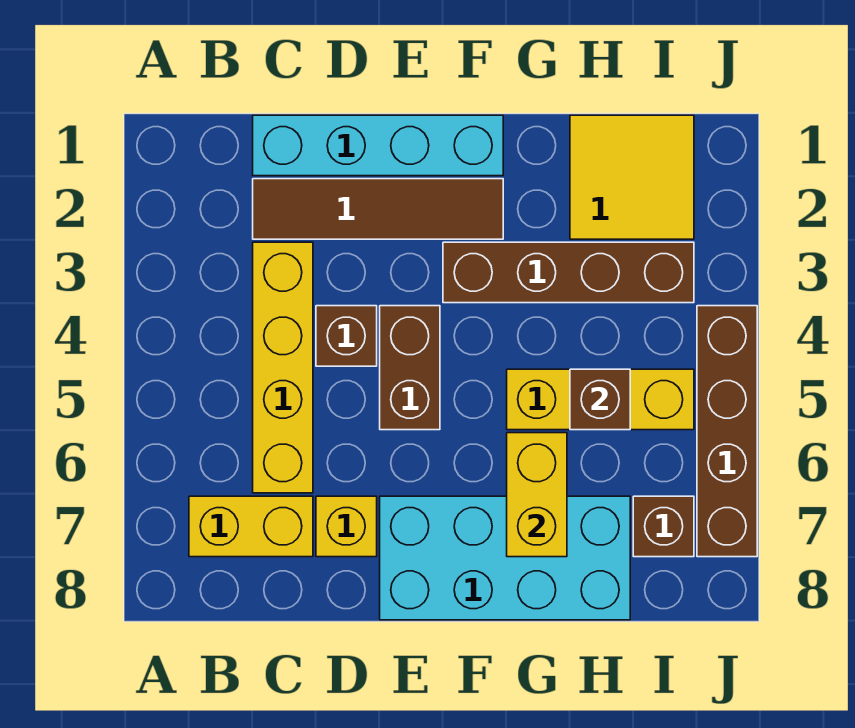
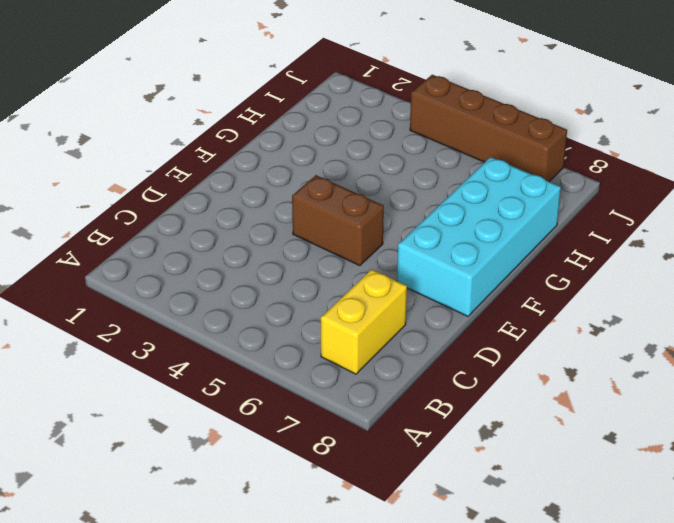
none -> cyan brick C1:F1 level 1
none -> brown tile C2:F2 level 1
none -> yellow brick C3:C6 level 1

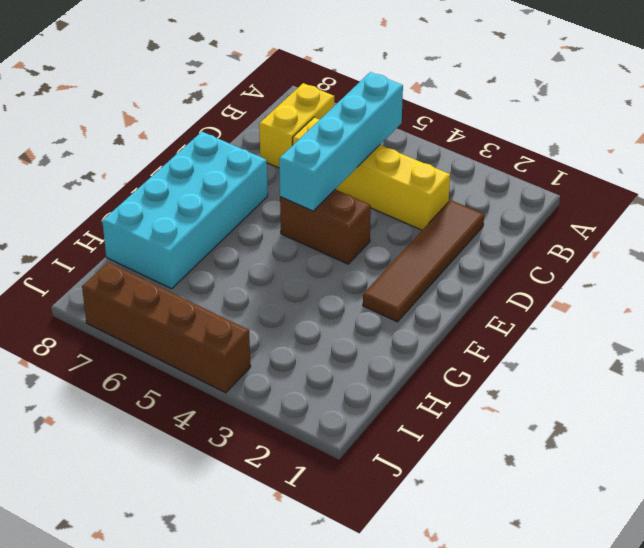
cyan brick B5:E5 level 2 -> cyan brick C1:F1 level 1
none -> brown brick D4 level 1
none -> yellow brick D7 level 1
none -> brown brick F3:I3 level 1

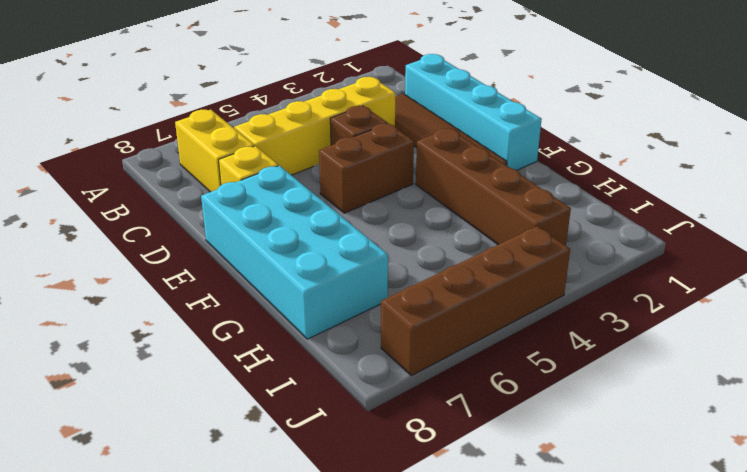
none -> yellow brick G5:I5 level 1
none -> yellow tile H1:I2 level 1
none -> brown brick I7 level 1

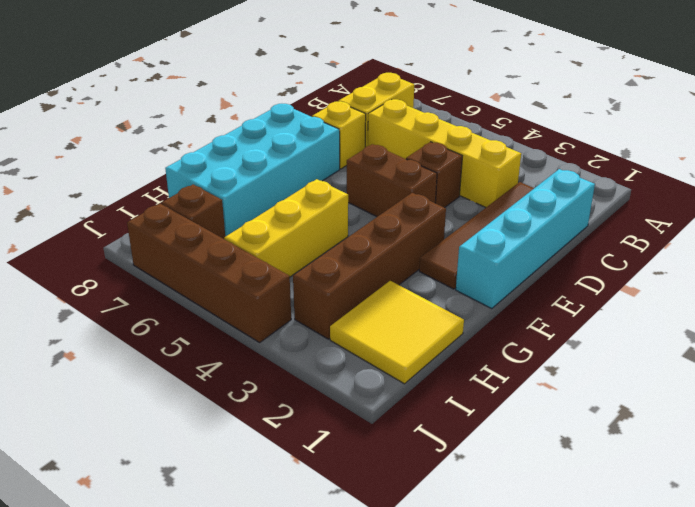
none -> yellow brick G6:G7 level 2
none -> brown brick H5 level 2

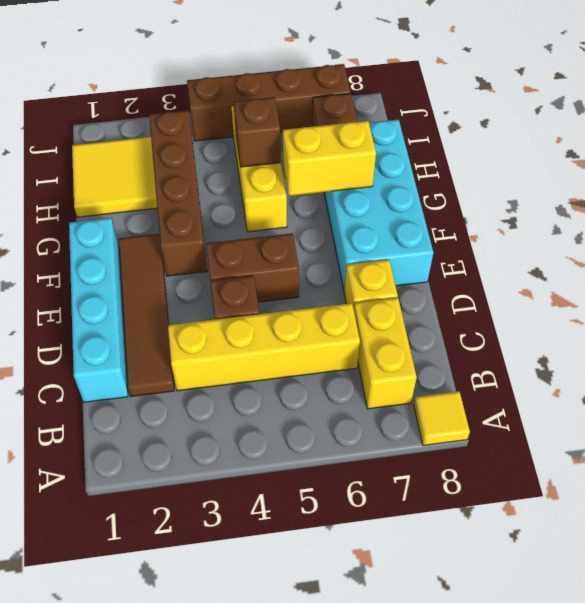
yellow tile A8 level 1 -> none

